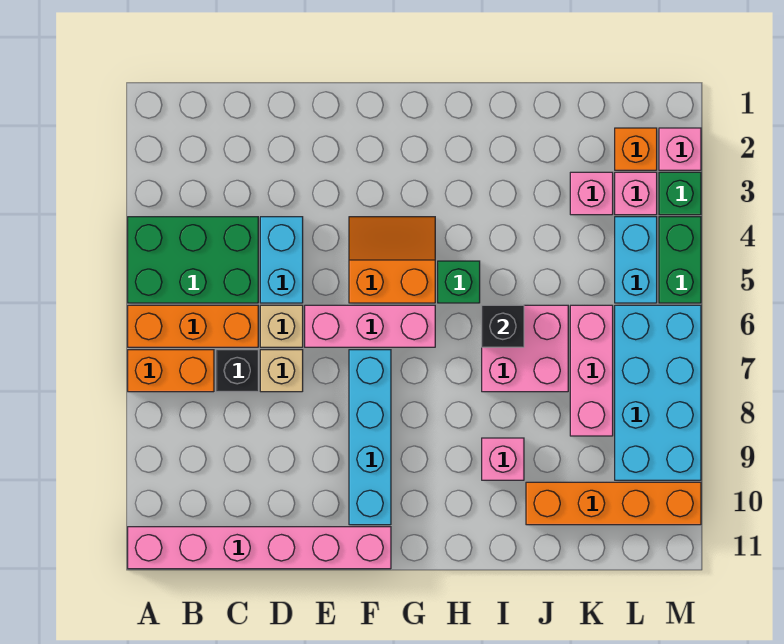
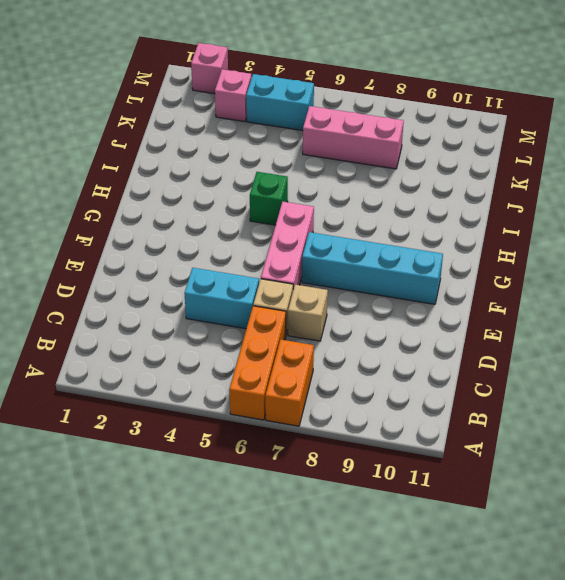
none -> green brick A4:C5 level 1
none -> pink brick A11:F11 level 1
none -> black brick C7 level 1

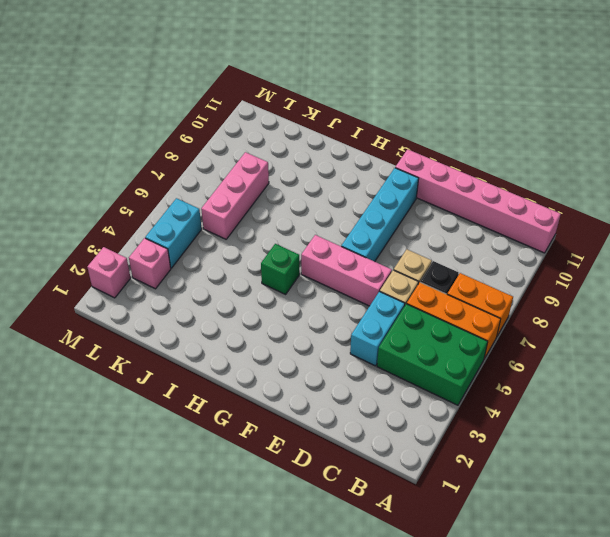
none -> orange slope F4:G5 level 1 top 5
none -> pink brick I6:J7 level 1
none -> pink brick I9 level 1

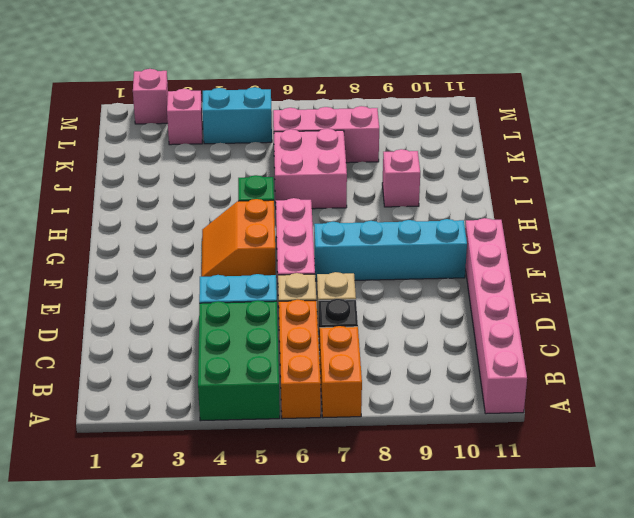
none -> orange brick J10:M10 level 1
none -> pink brick K3 level 1
none -> orange brick L2 level 1

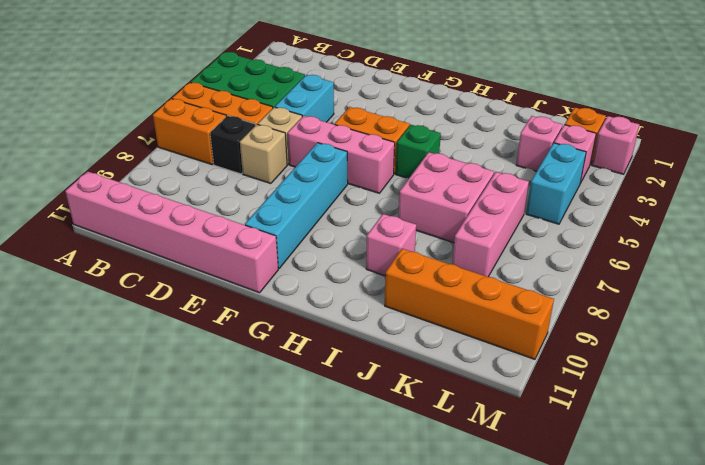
none -> cyan brick L6:M9 level 1
none -> green brick M3 level 1
none -> green brick M4:M5 level 1

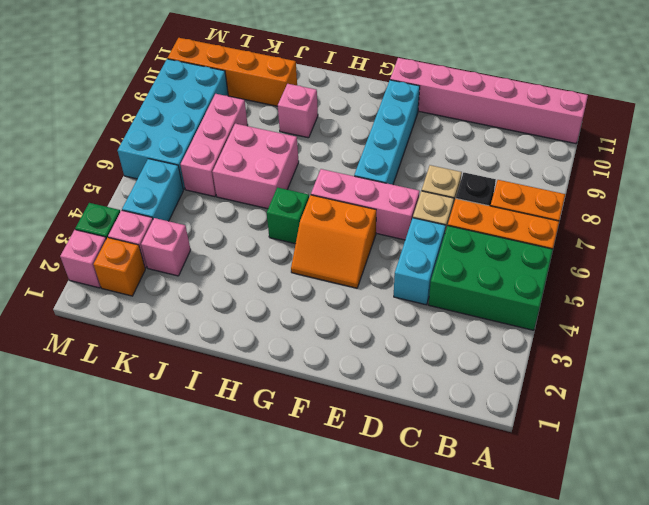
none -> green brick M4:M5 level 1
none -> black brick I6 level 2

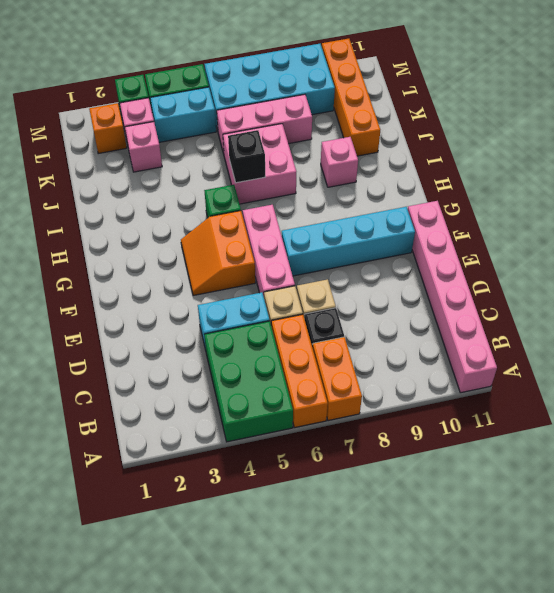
none -> pink brick M2 level 1

